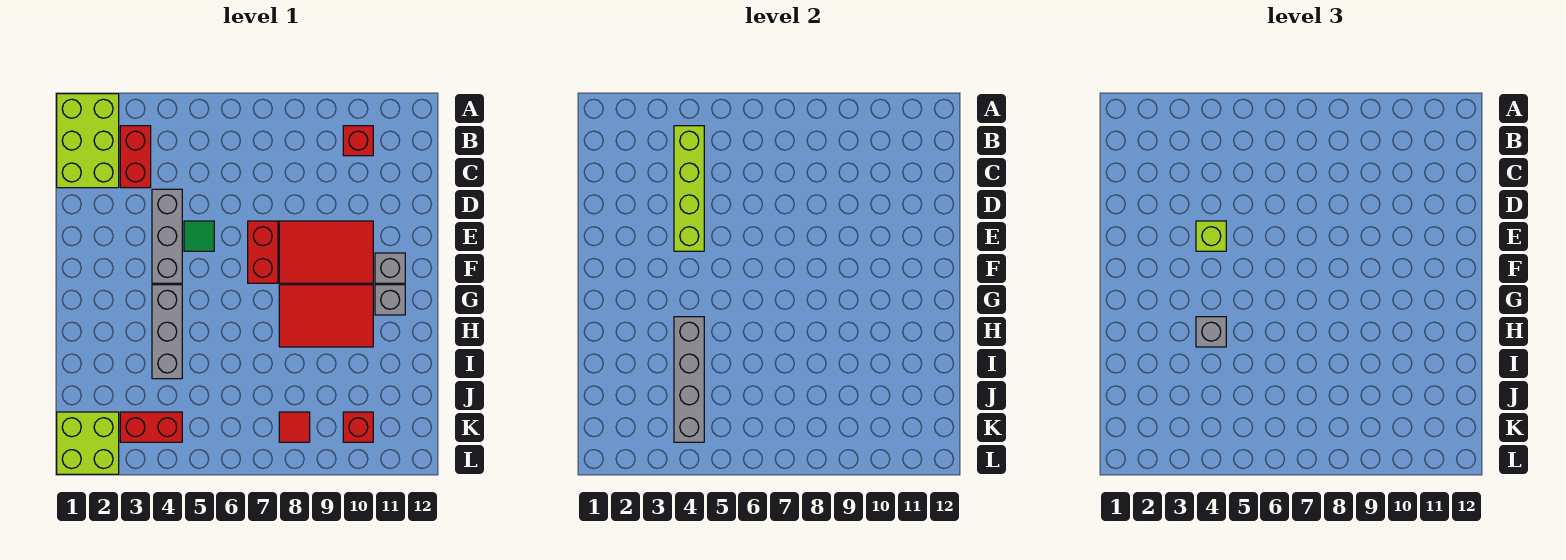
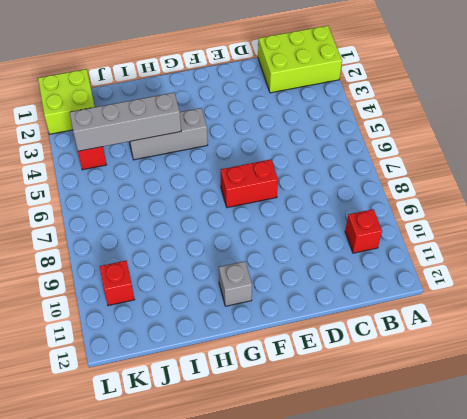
none -> red brick B3:C3 level 1
none -> grey brick D4:F4 level 1
none -> green tile E5 level 1

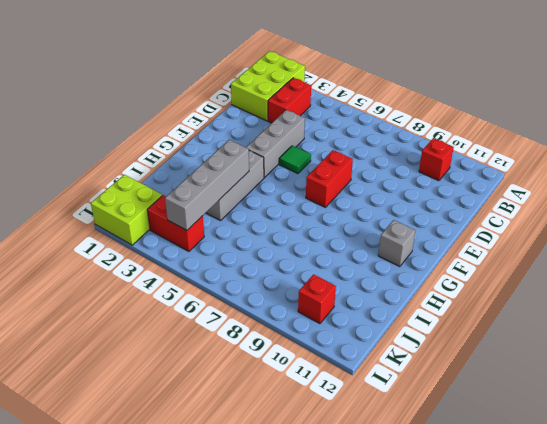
none -> red tile E8:F10 level 1
none -> grey brick F11 level 1
none -> red tile G8:H10 level 1

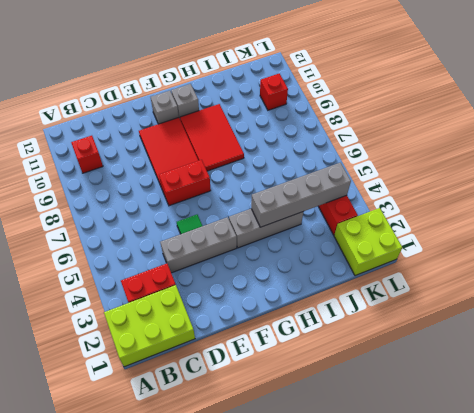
none -> red tile K8 level 1
none -> lime brick B4:E4 level 2
none -> lime brick E4 level 3

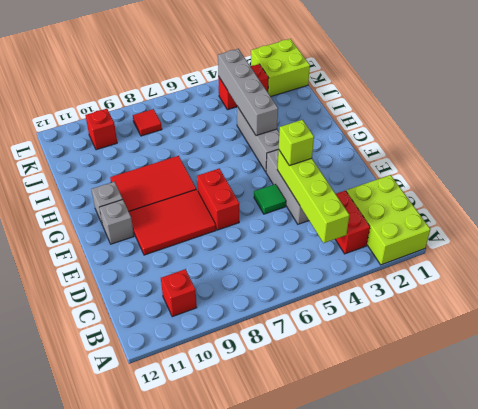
none -> grey brick H4 level 3

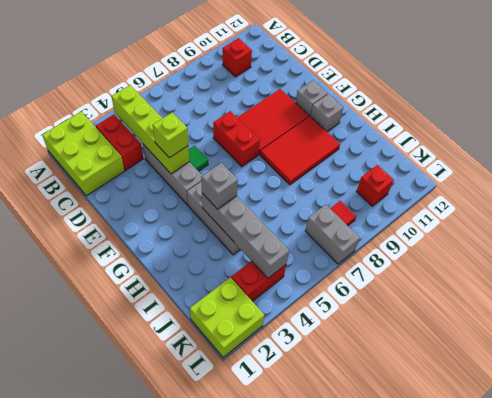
grey brick K7:L7 level 1 -> none

